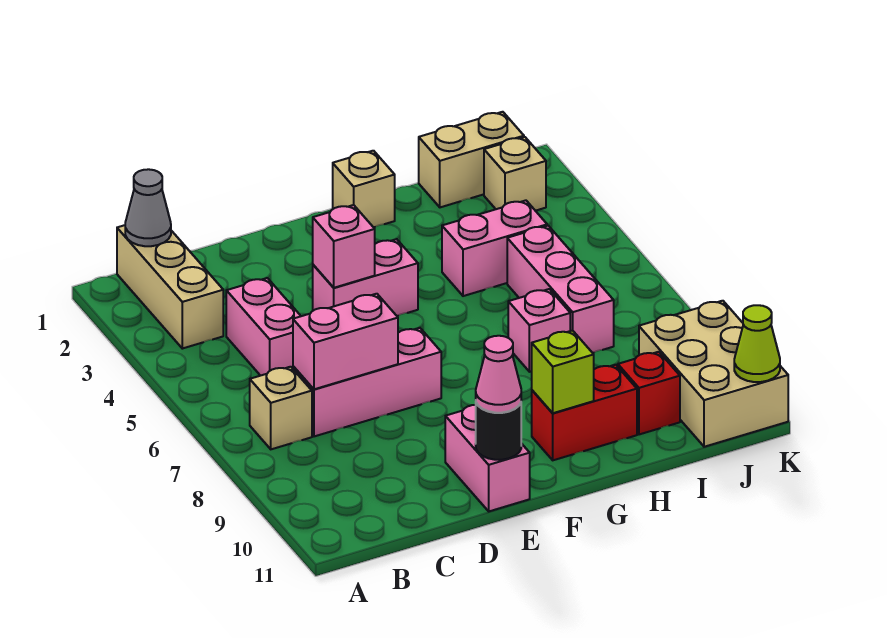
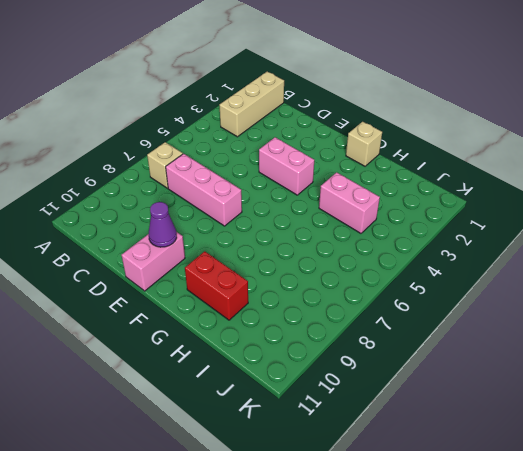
purple cone E10 level 2 -> none
none -> pink brick C4:C5 level 1
none -> pink brick H7 level 1
none -> tan brick I1:J1 level 1

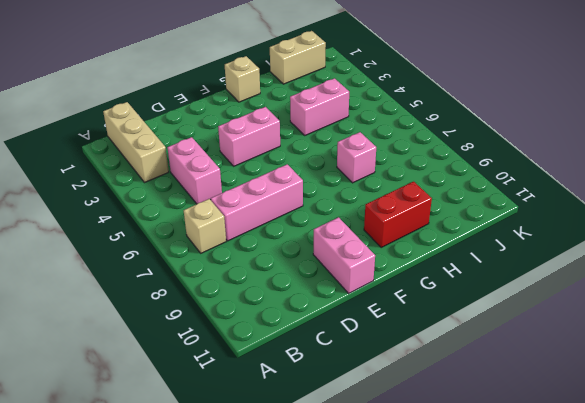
none -> pink brick I5:I7 level 1
none -> red brick I10 level 1
none -> tan brick J2 level 1

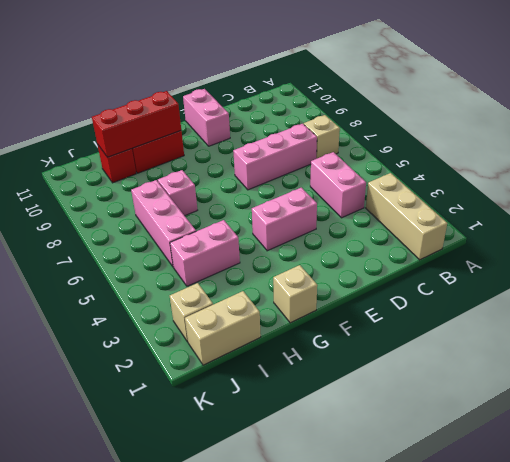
red brick G10:I10 level 2 -> lime brick G10 level 2
none -> tan brick J9:K11 level 1
none -> grey cone B1 level 2
none -> pink brick C7:D7 level 2

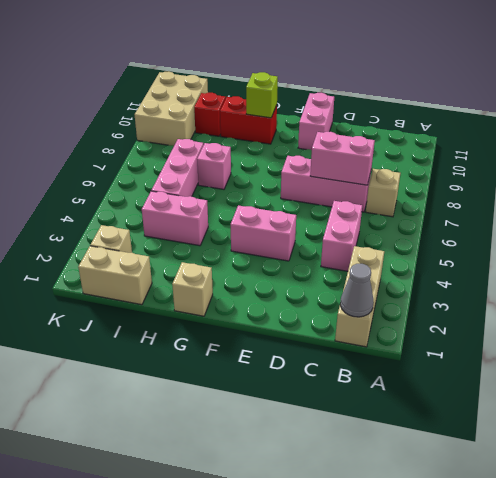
none -> pink brick E4 level 2
none -> black round brick E11 level 2
none -> lime cone K11 level 2

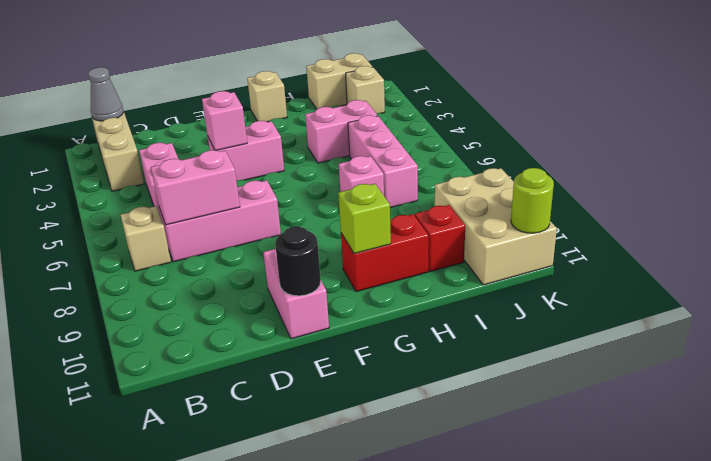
lime round brick K11 level 2 -> lime cone K11 level 2
none -> pink cone E11 level 3

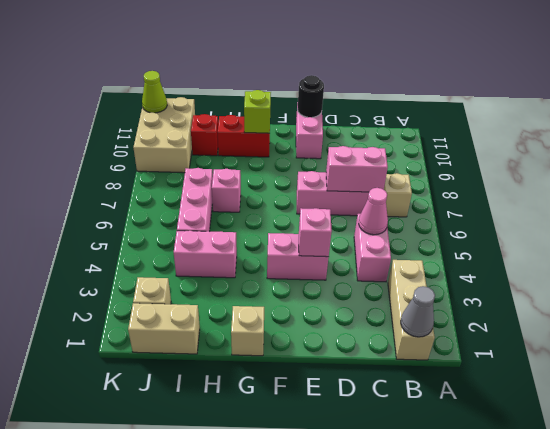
pink cone C5 level 2 -> pink cone E11 level 3

